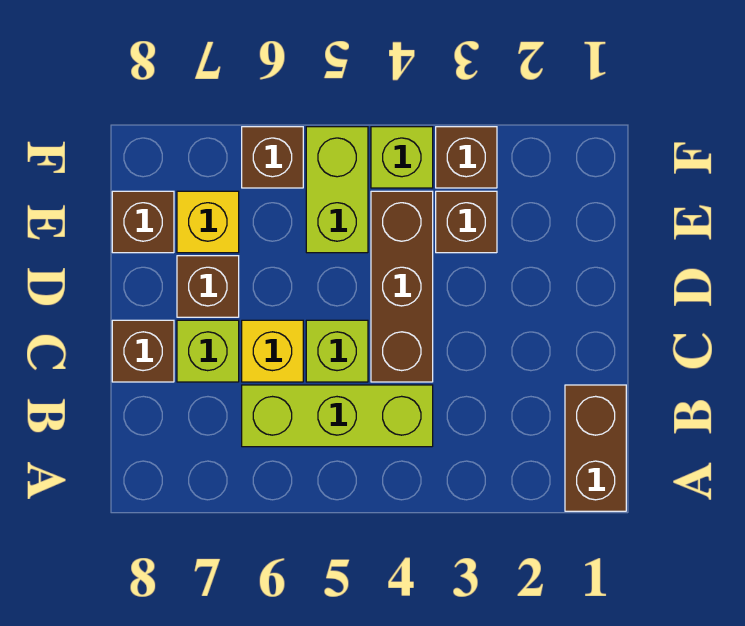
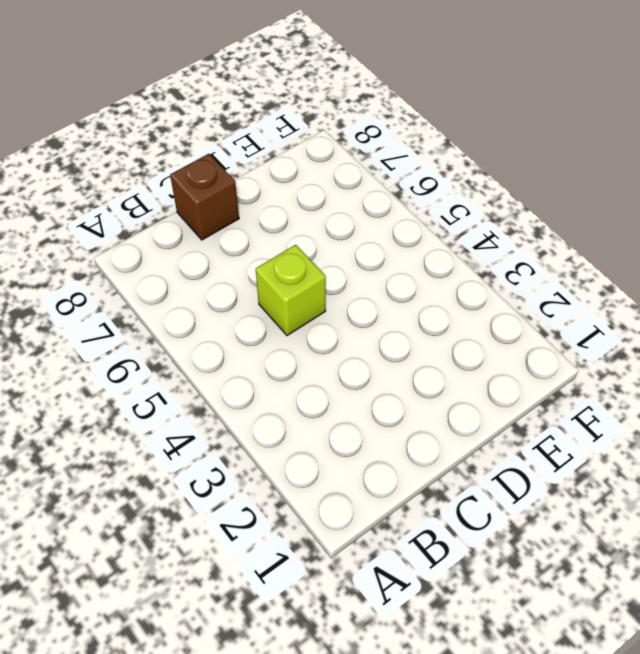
none -> brown brick A1:B1 level 1
none -> lime brick B4:B6 level 1
none -> brown brick C4:E4 level 1

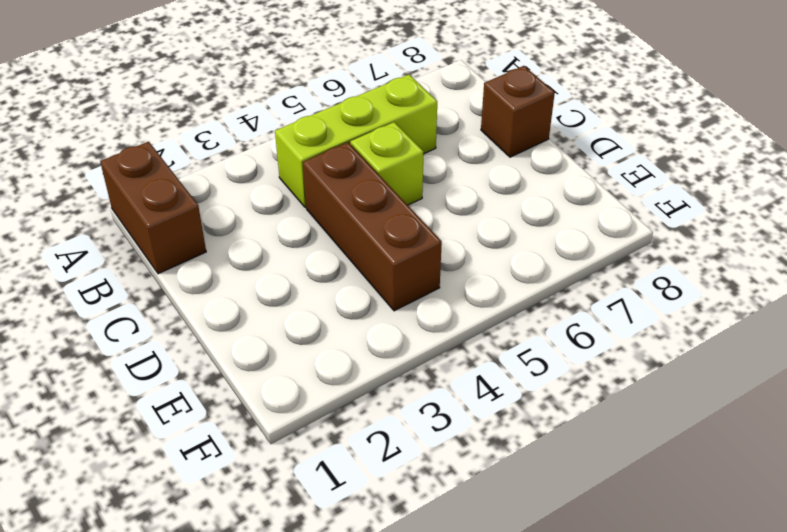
none -> yellow brick C6 level 1
none -> lime brick C7 level 1
none -> brown brick D7 level 1

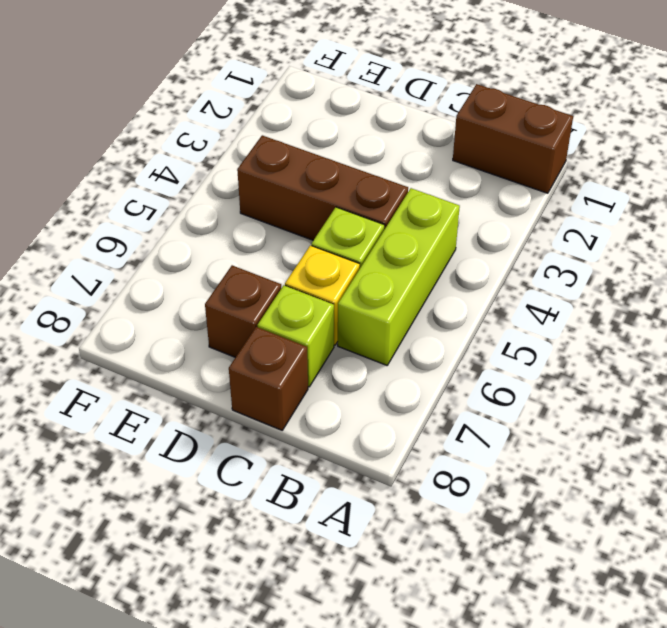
none -> brown brick E3 level 1
none -> lime brick E5:F5 level 1
none -> yellow brick E7 level 1

